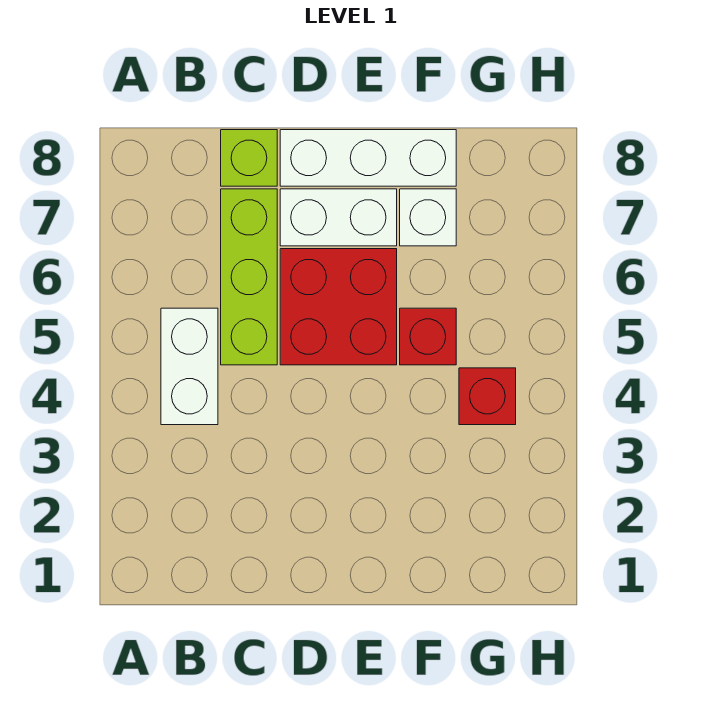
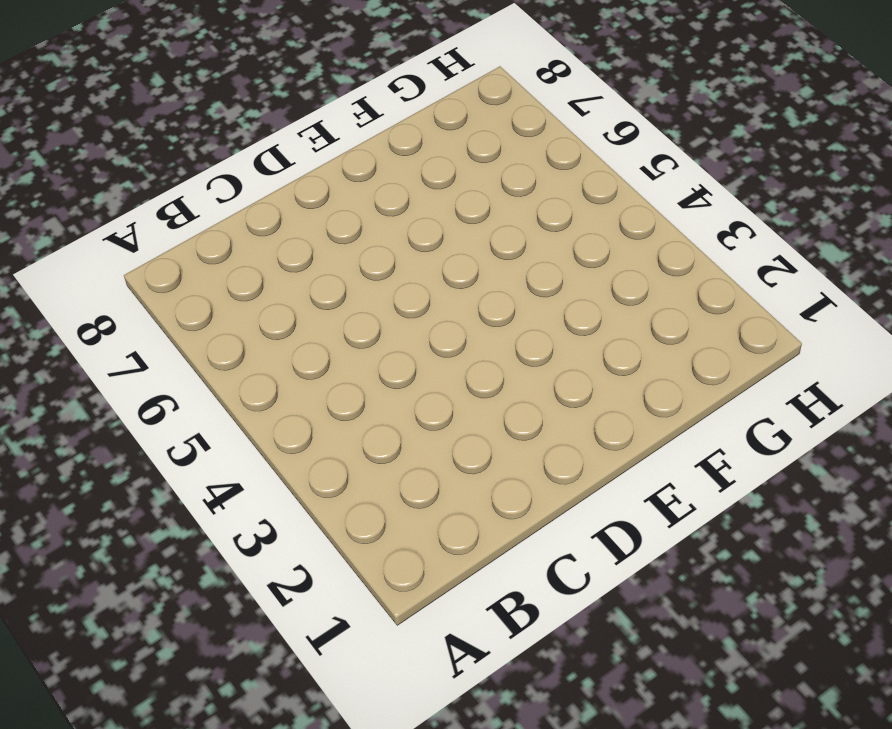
none -> white brick B4:B5 level 1
none -> lime brick C5:C7 level 1

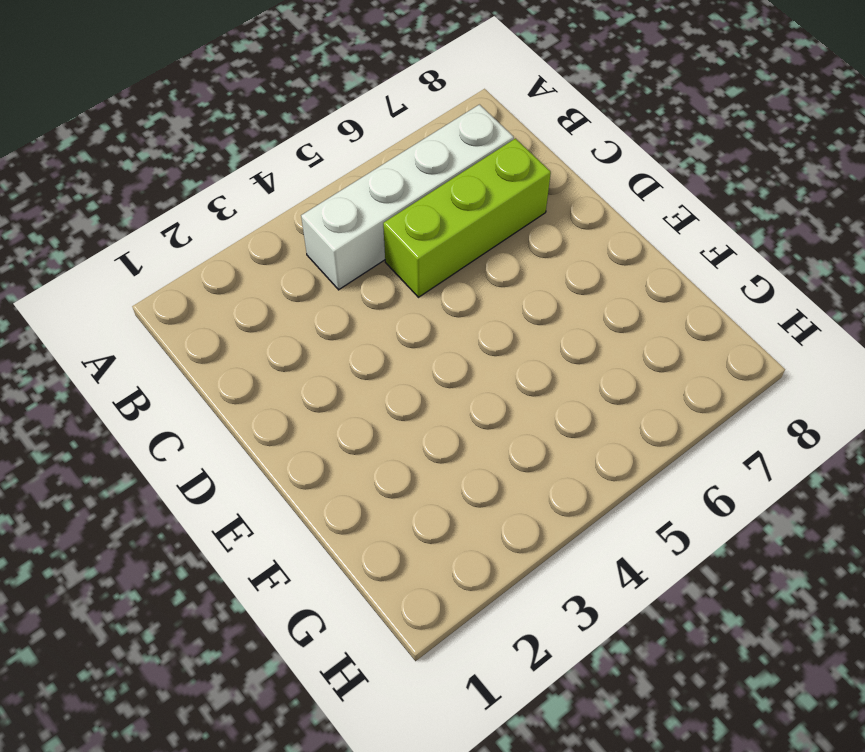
white brick B4:B7 level 1 -> white brick B4:B5 level 1
none -> lime brick C8 level 1
none -> red brick D5:E6 level 1

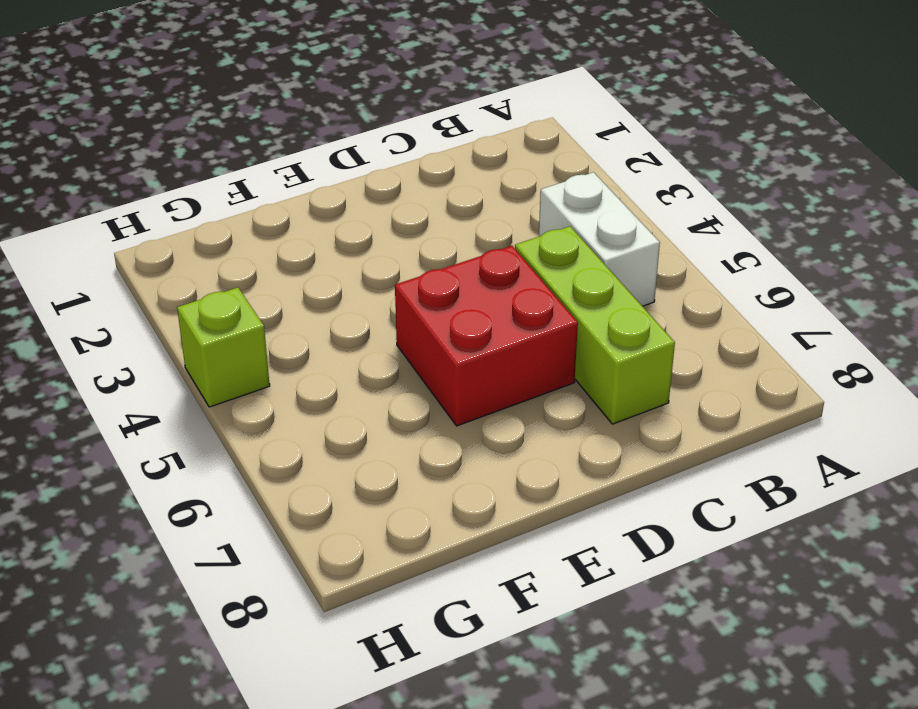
lime brick H4 level 1 -> lime brick C8 level 1
none -> white brick D7:E7 level 1
none -> white brick D8:F8 level 1

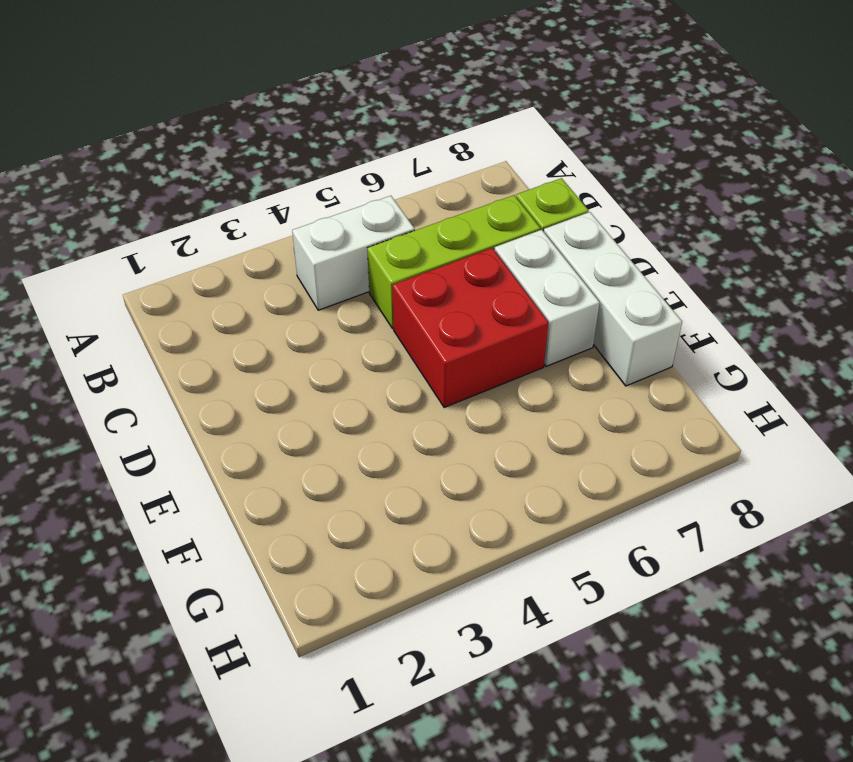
none -> red brick F5 level 1
none -> white brick F7 level 1

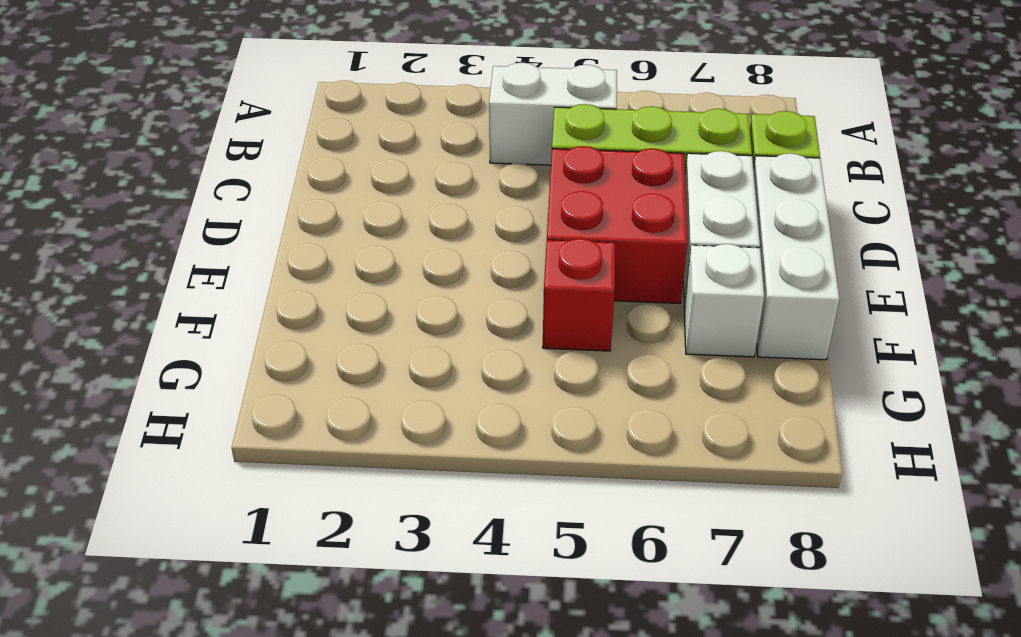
none -> red brick G4 level 1

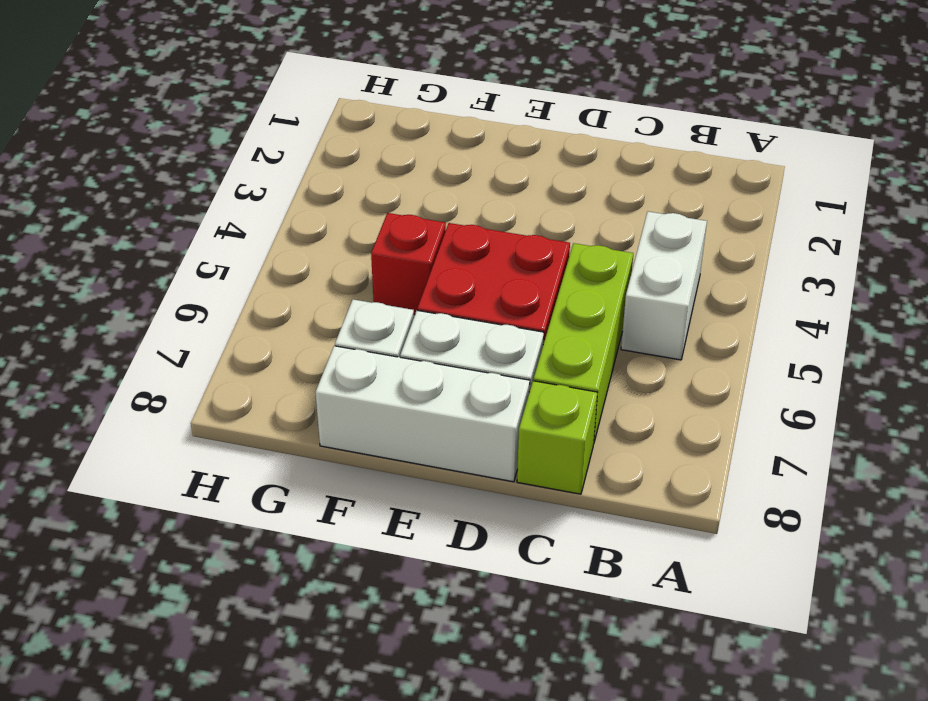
none -> red brick G4 level 1

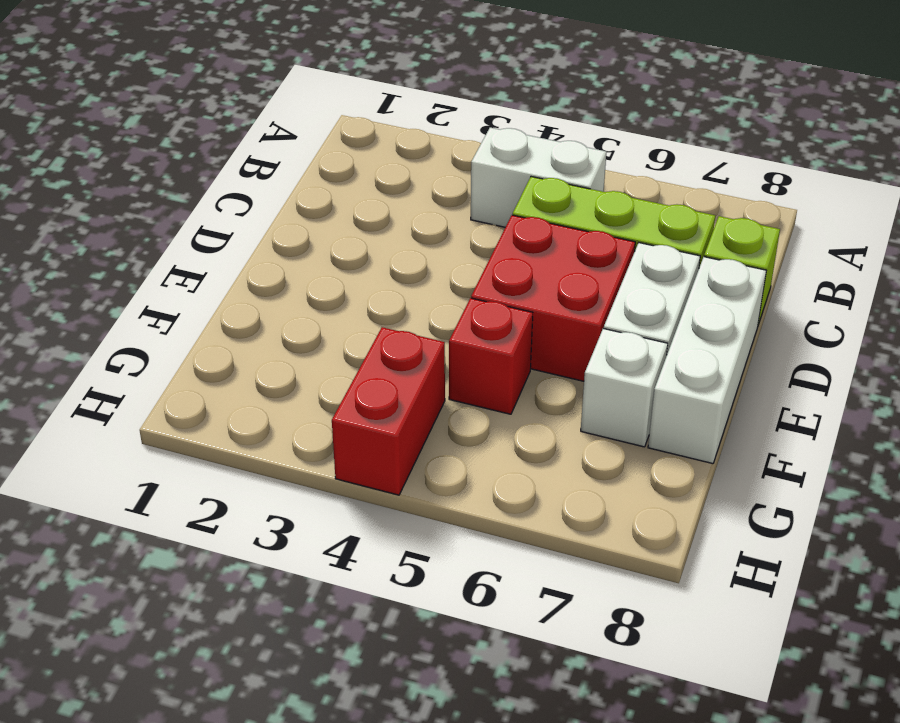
red brick G4:H4 level 1 -> red brick G4 level 1

